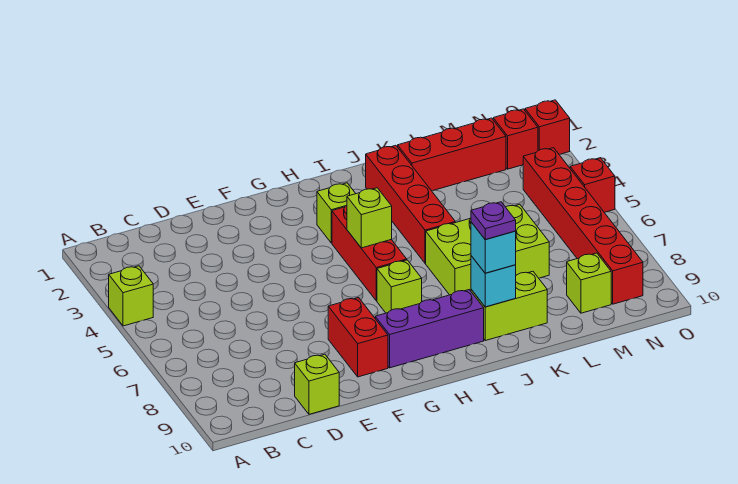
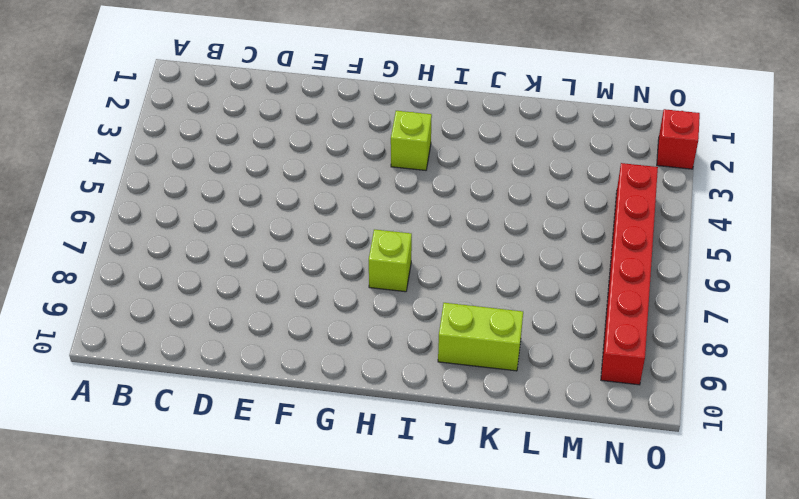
none -> lime brick A4 level 1
none -> lime brick D10 level 1
none -> red brick F8:F9 level 1

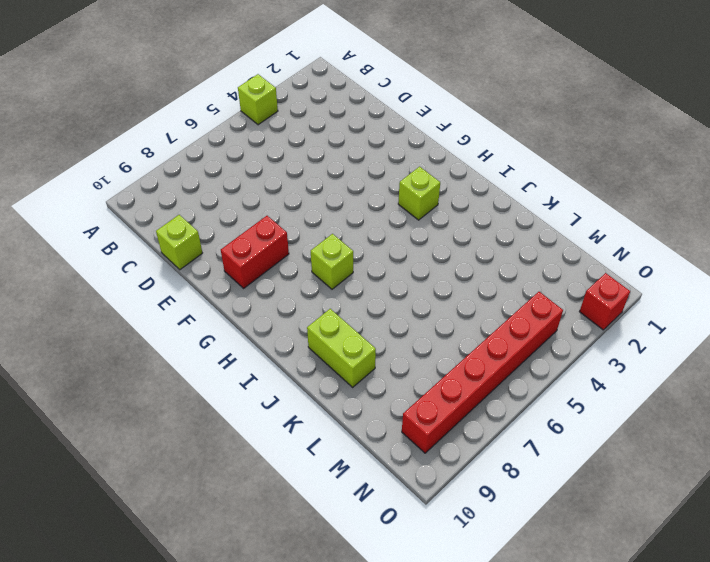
none -> purple brick G9:I9 level 1
none -> red brick H4:H6 level 1
none -> red brick J2:J5 level 1

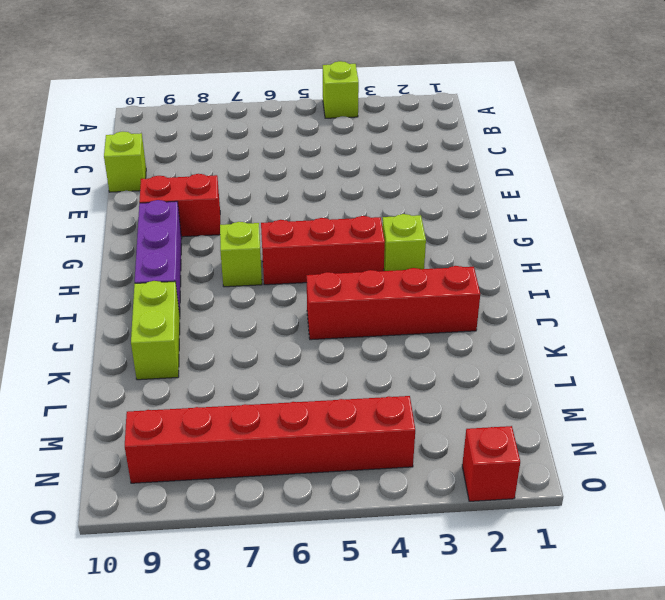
none -> lime brick J6:L7 level 1
none -> red brick K2:M2 level 1
none -> lime brick M9 level 1

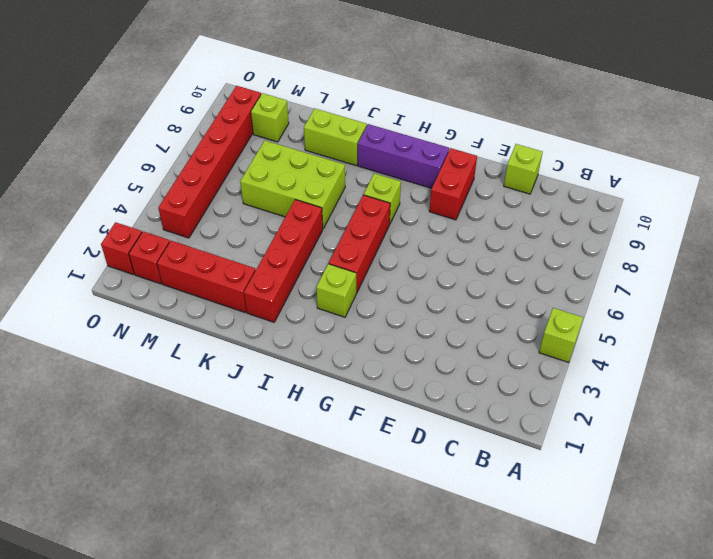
none -> red brick O5 level 1
none -> lime brick H5 level 2
none -> cyan brick J9 level 2

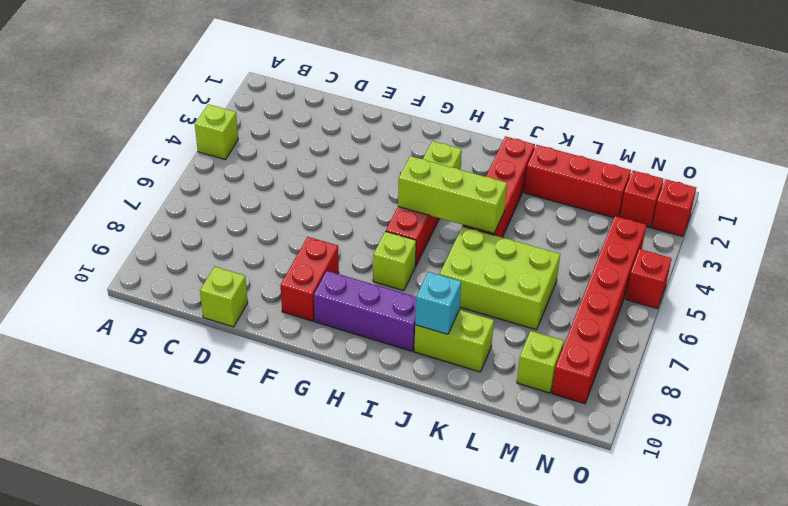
lime brick H5:J5 level 2 -> lime brick H5 level 2
none -> cyan brick J9 level 3
none -> purple plate J9 level 4

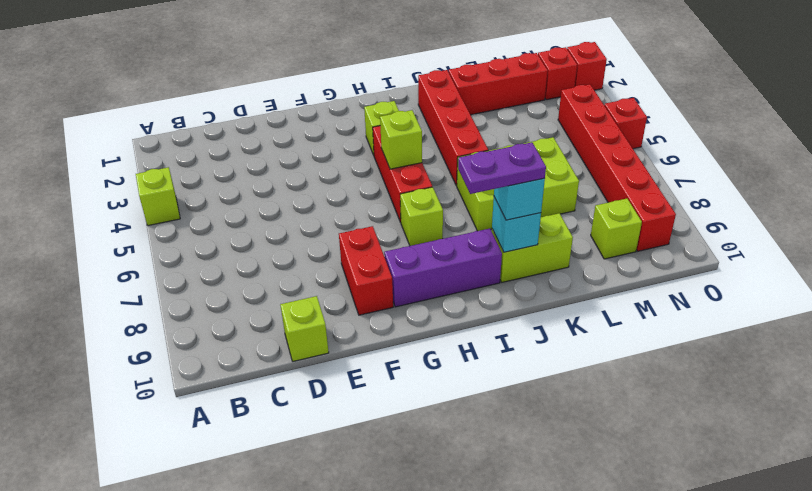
purple plate I9:J9 level 4 -> purple plate J9 level 4

